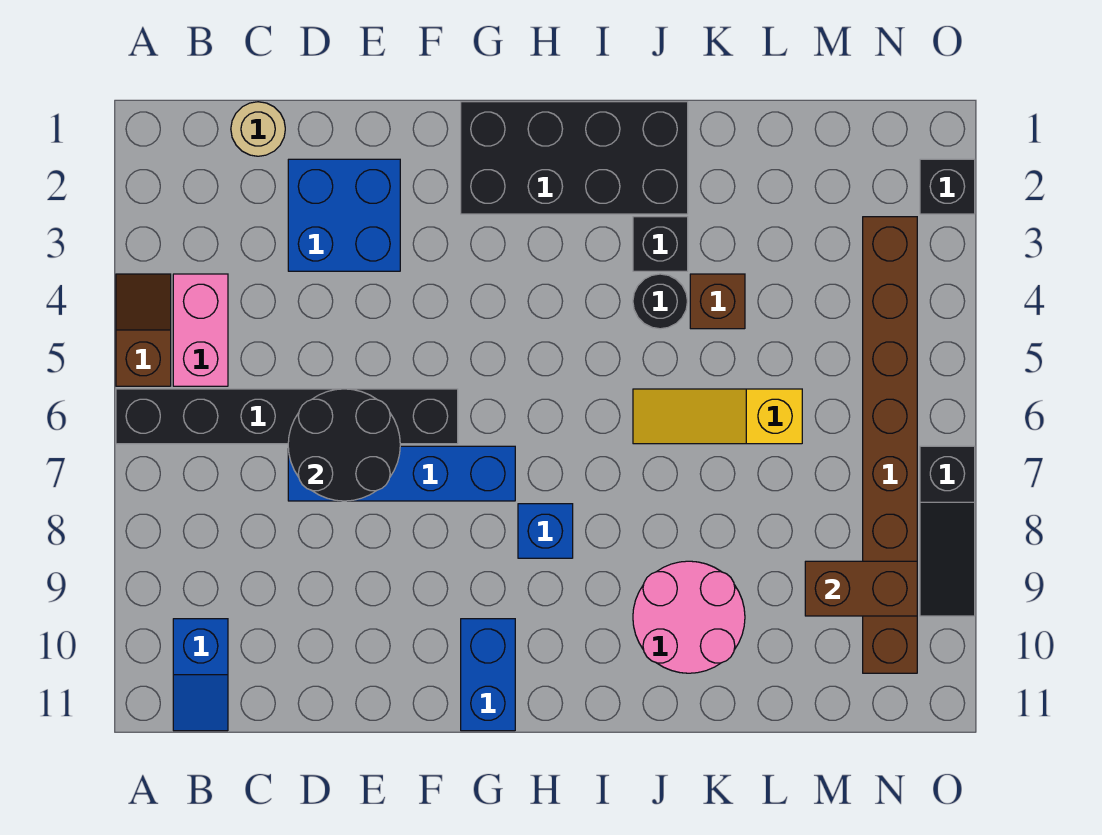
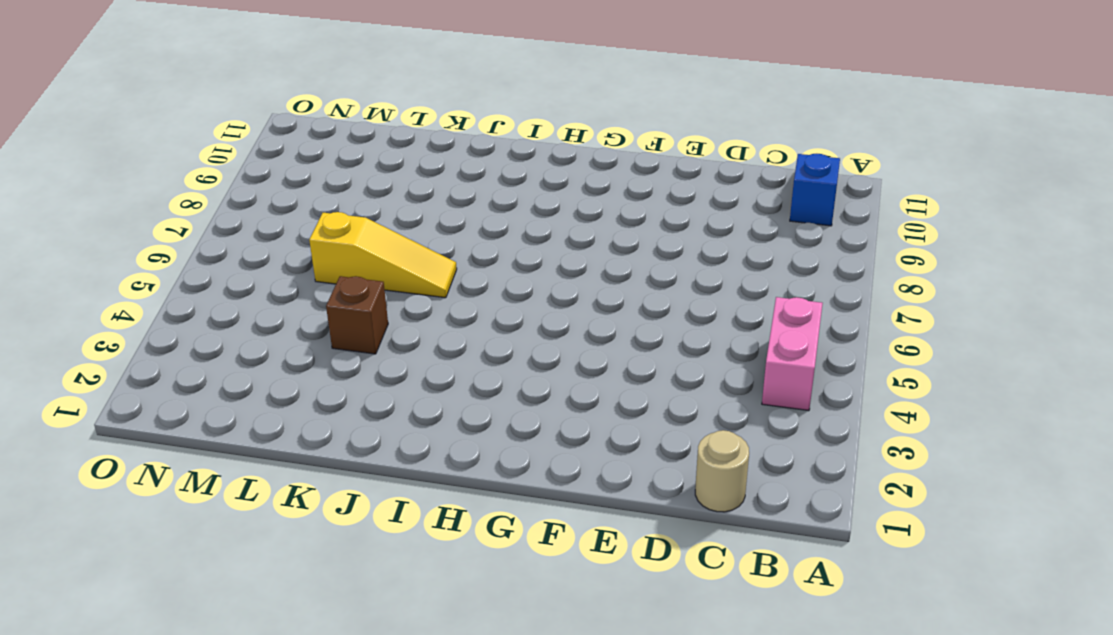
none -> brown slope A4:A5 level 1 top 5
none -> black brick A6:F6 level 1
none -> blue brick D2:E3 level 1

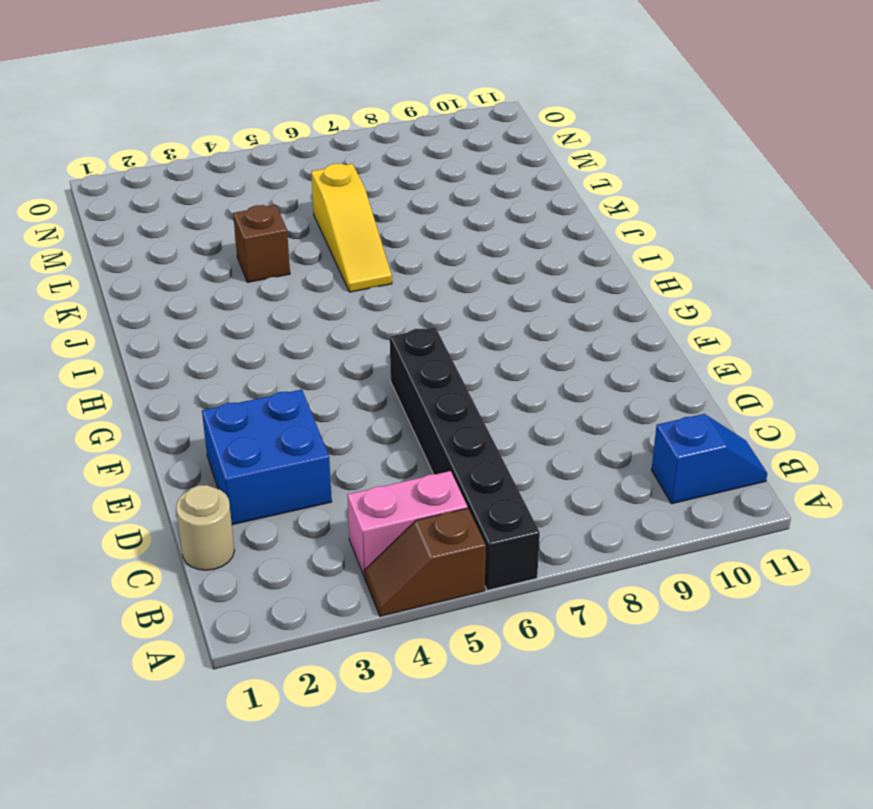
none -> blue brick D7:G7 level 1
none -> black brick G1:J2 level 1
none -> blue brick G10:G11 level 1

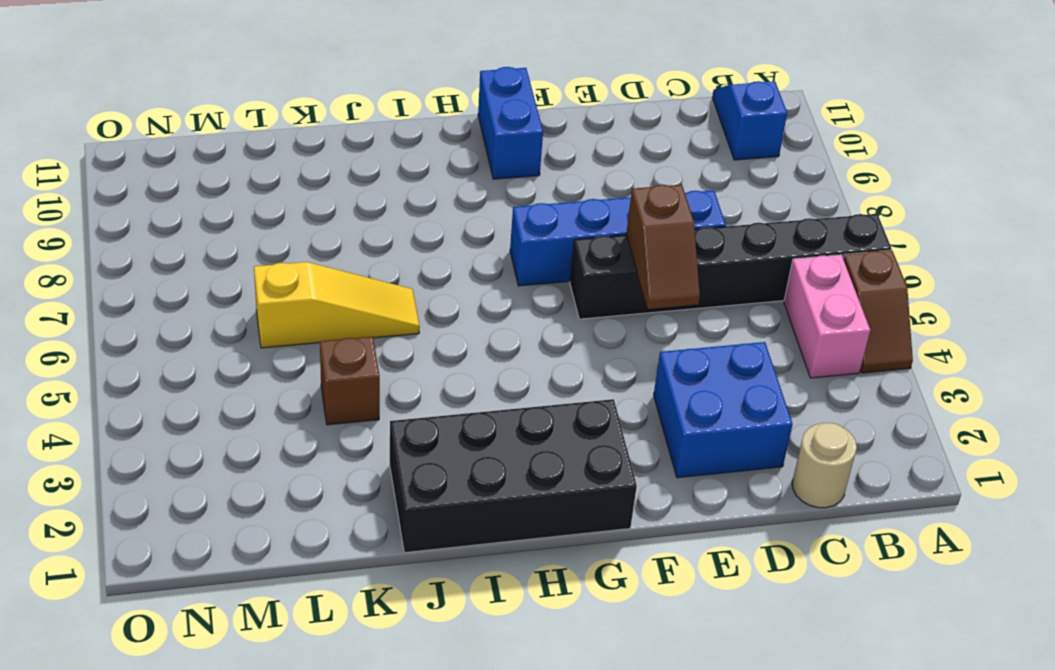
brown slope E5:E6 level 2 top 6 -> black round brick D6:E7 level 2
none -> blue brick H8 level 1
none -> black brick J3 level 1
none -> black round brick J4 level 1

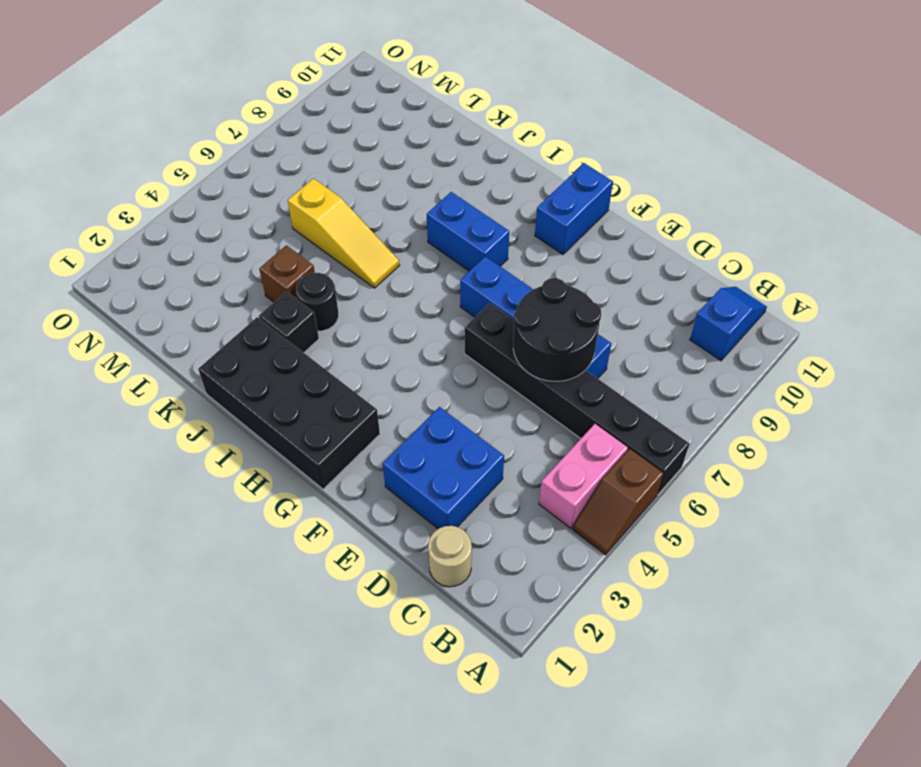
blue brick H8:I8 level 1 -> blue brick H8 level 1
none -> pink round brick J9:K10 level 1
none -> brown brick N3:N10 level 1
none -> black brick O2 level 1

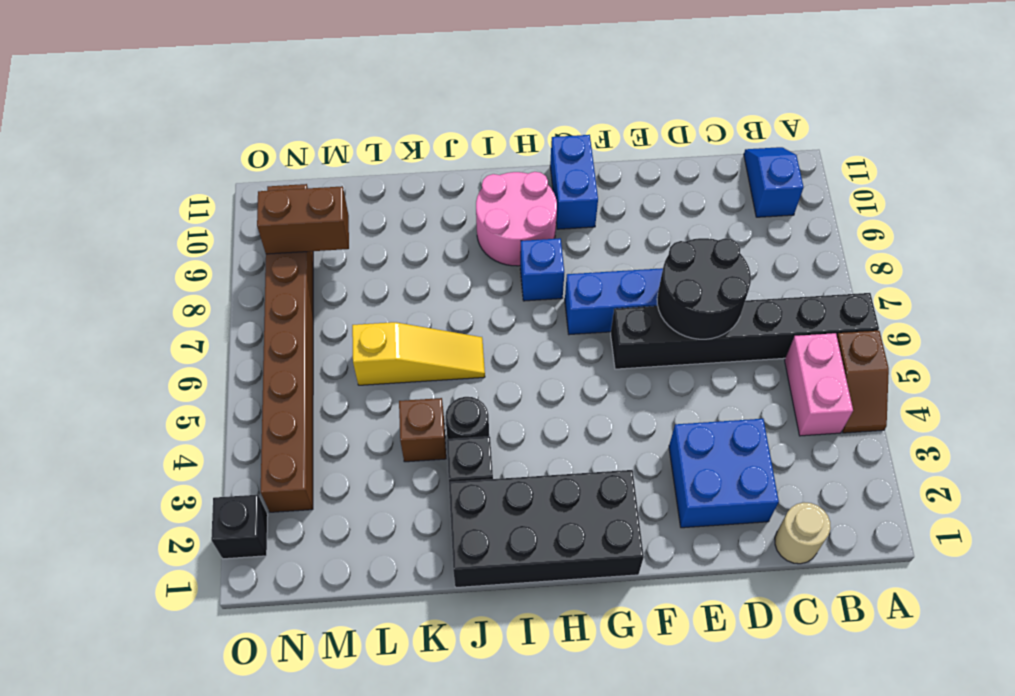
pink round brick H9:I10 level 1 -> pink round brick J9:K10 level 1
none -> black slope O7:O9 level 1 top 7

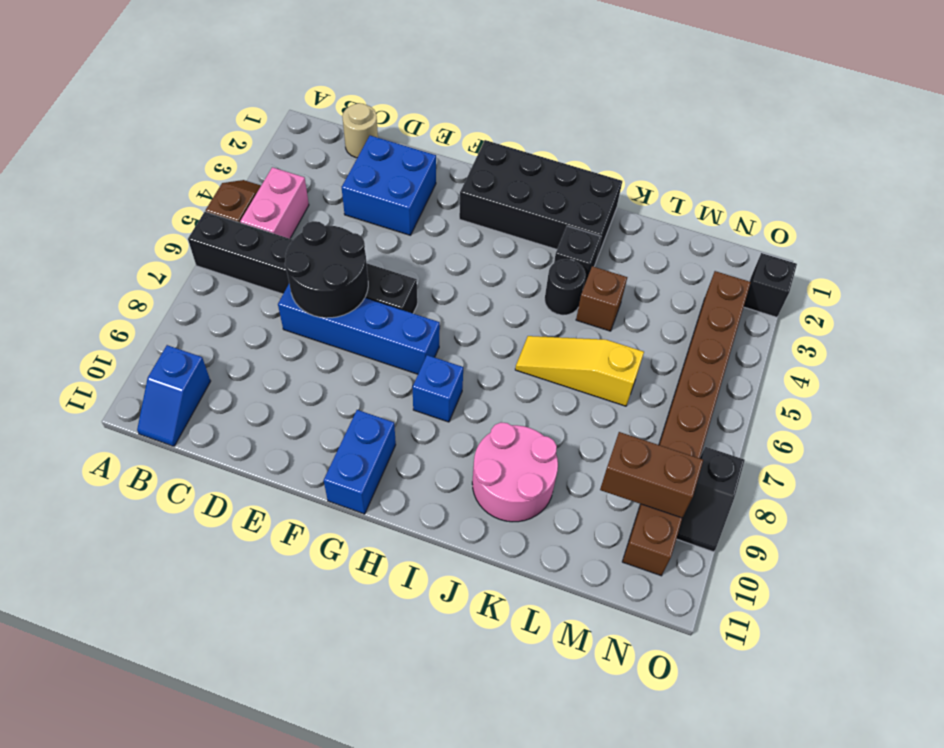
black slope O8:O9 level 1 top 8 -> black slope O7:O9 level 1 top 7

